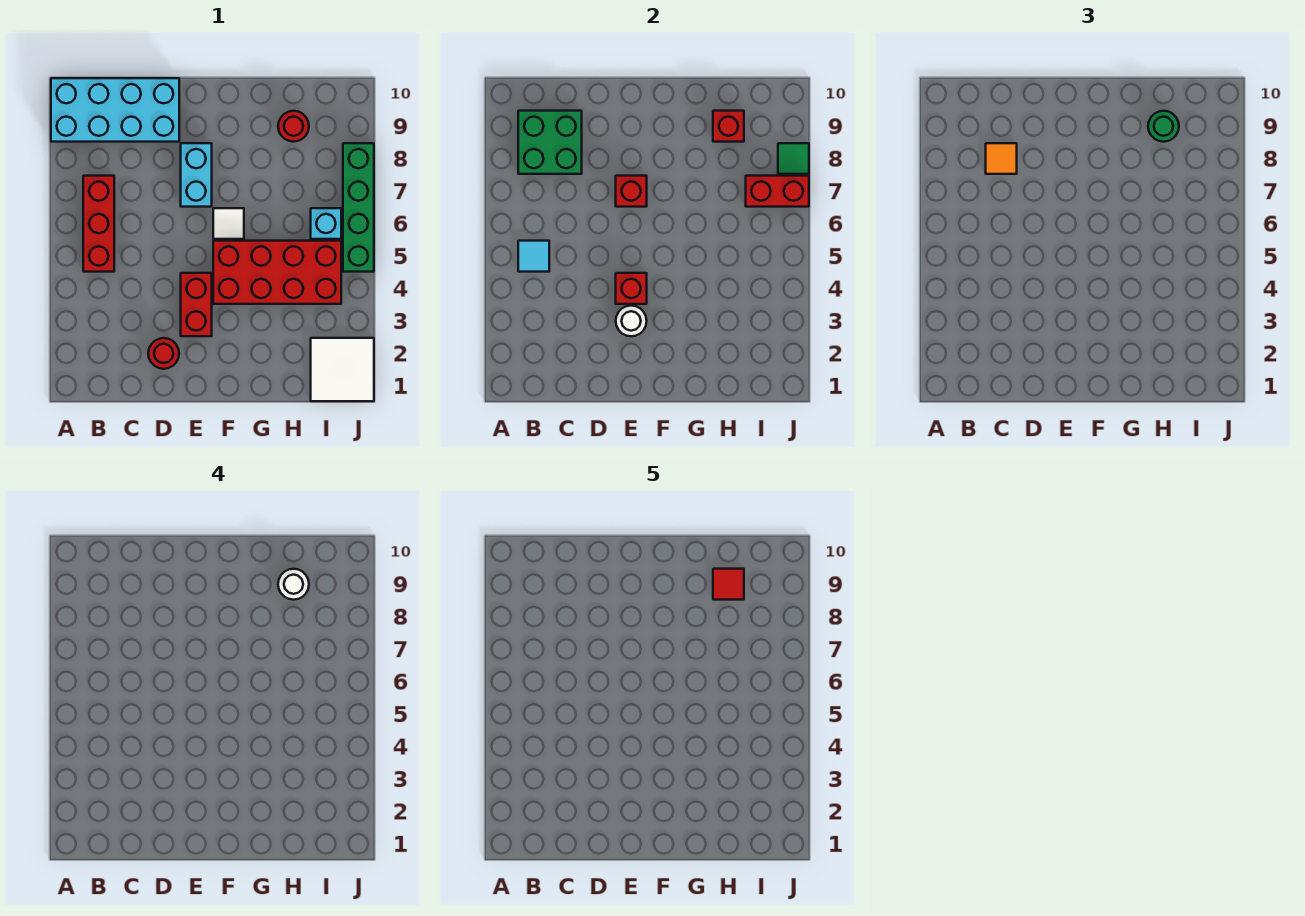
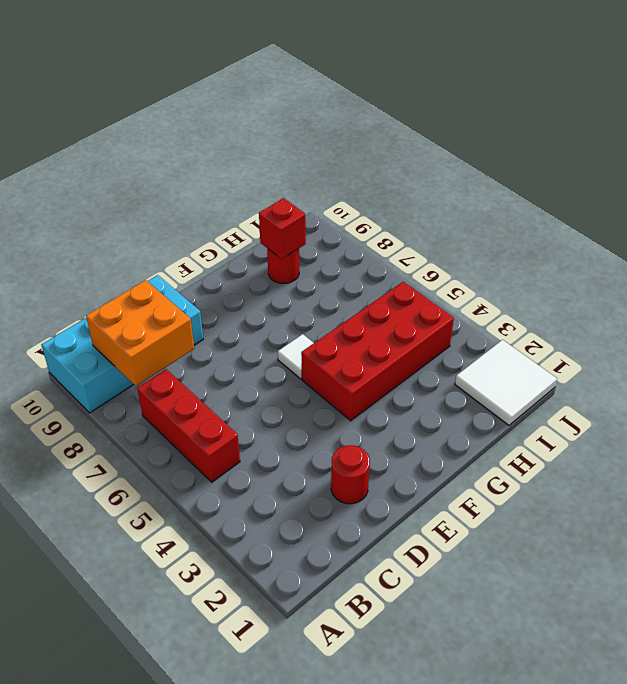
orange brick B8:C9 level 2 -> green brick B8:C9 level 2
none -> red brick E3:E4 level 1
none -> cyan brick E7:E8 level 1
none -> cyan brick I6 level 1

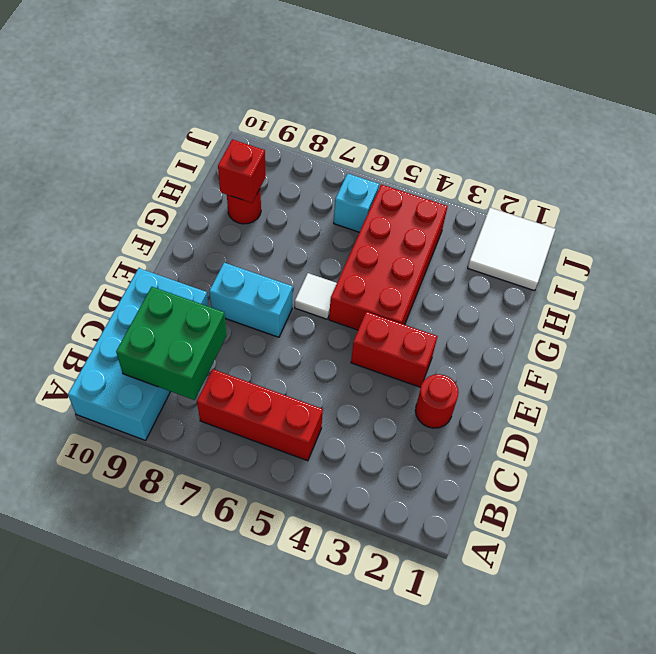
none -> green brick J5:J8 level 1
none -> cyan tile B5 level 2
none -> white round brick E3 level 2

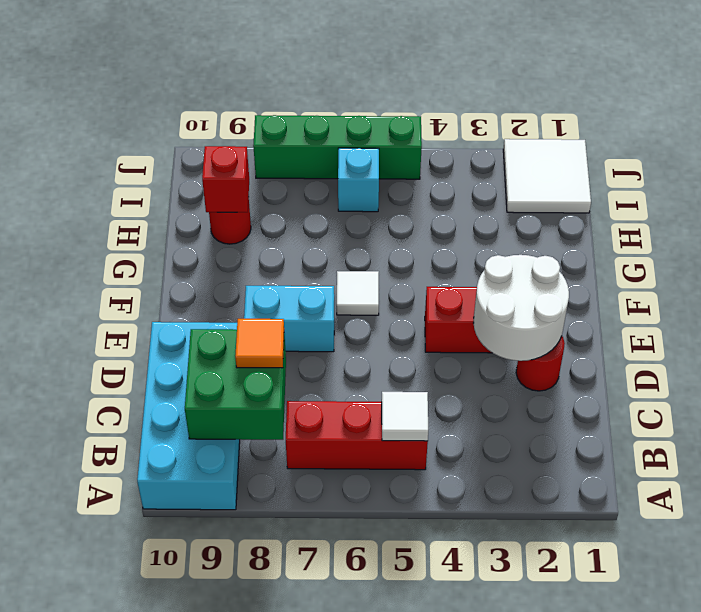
white tile B5 level 2 -> cyan tile B5 level 2
white round brick D2:E3 level 2 -> white round brick E3 level 2
none -> red brick F4:I5 level 1
none -> red brick E4 level 2
none -> red brick E7 level 2

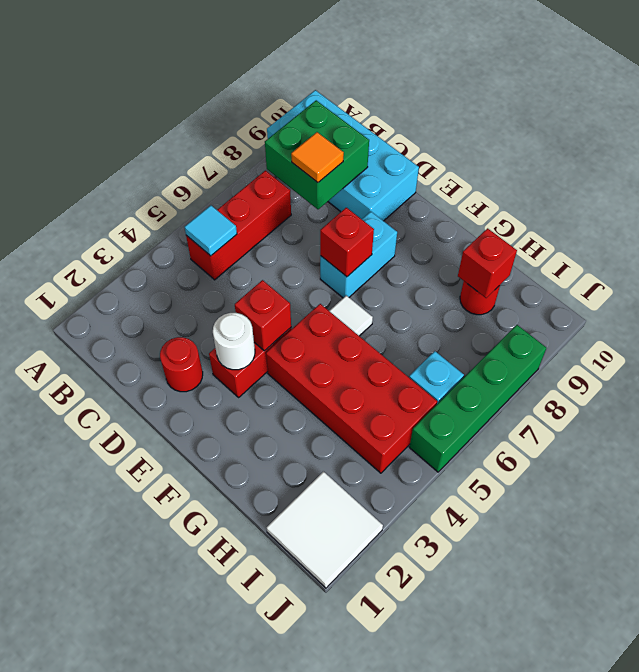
none -> red brick I7:J7 level 2
none -> green tile J8 level 2
none -> green round brick H9 level 3

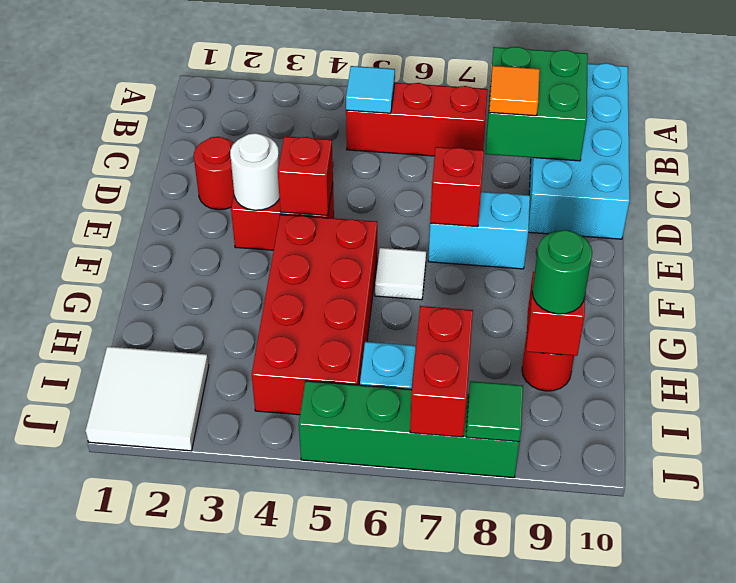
none -> white round brick H9 level 4
none -> red tile H9 level 5

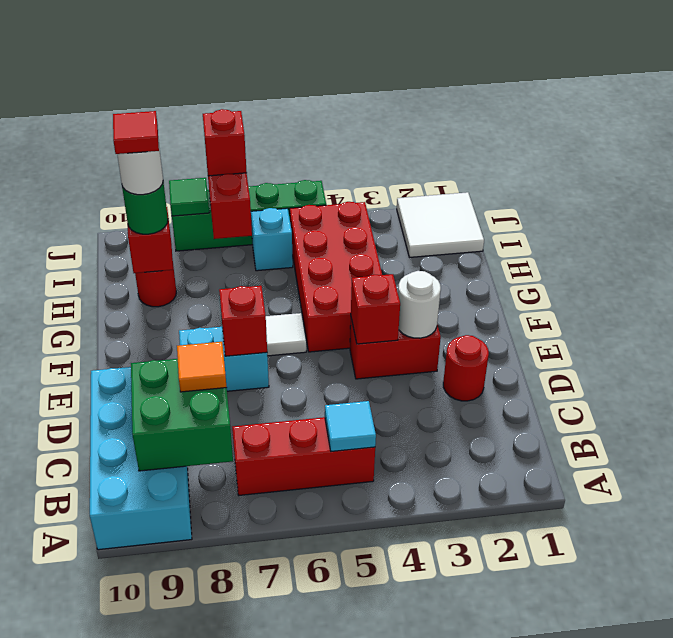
red brick J7 level 3 -> none

